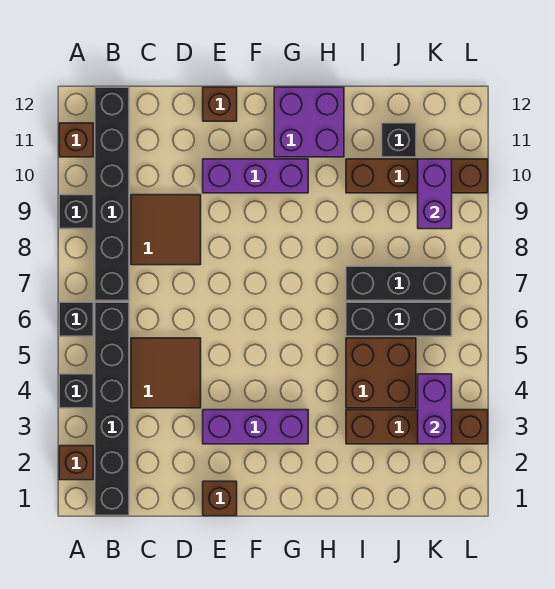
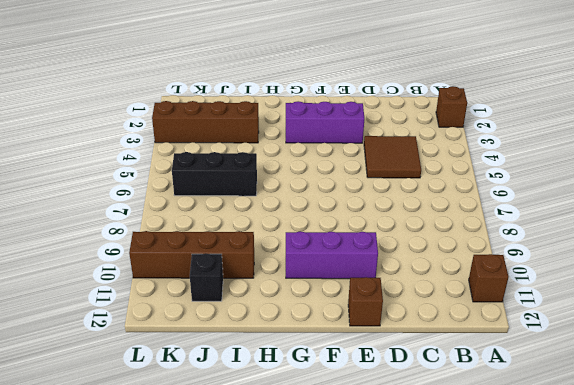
none -> black brick A4 level 1
none -> black brick A6 level 1
none -> black brick A9 level 1

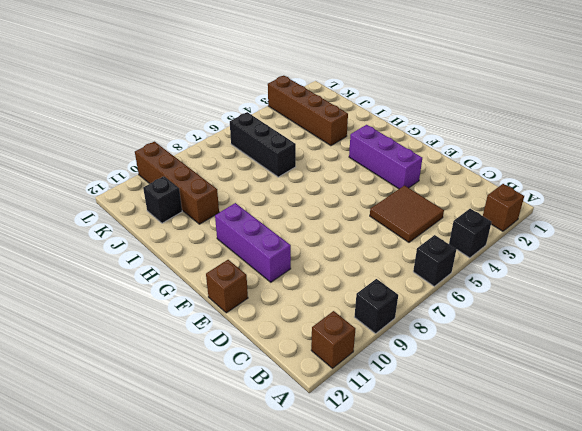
none -> black brick B1:B6 level 1
none -> black brick B7:B12 level 1
none -> brown tile C8:D9 level 1

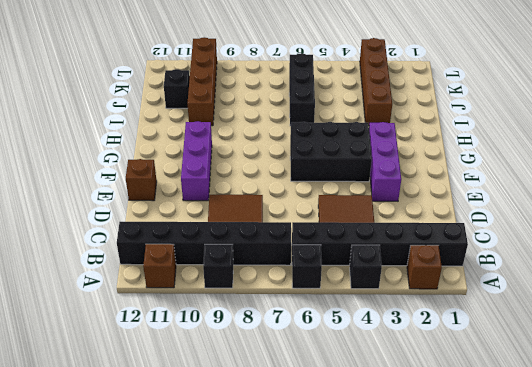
black brick F4:G6 level 1 -> none
none -> brown brick E1 level 1
none -> purple brick G11:H12 level 1
none -> brown brick I4:J5 level 1

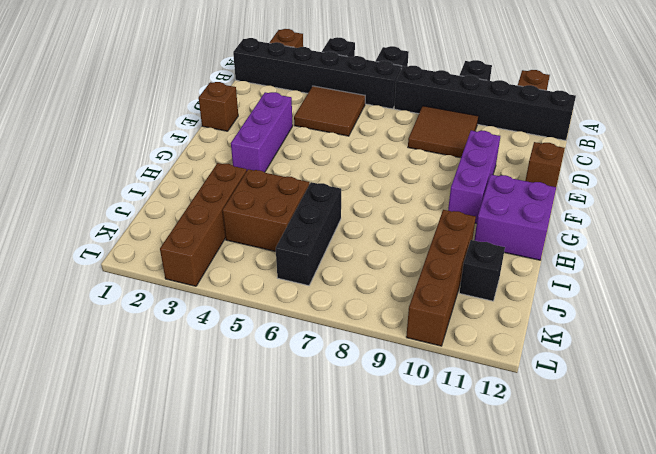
none -> black brick I7:K7 level 1
none -> purple brick K3:K4 level 2
none -> purple brick K9:K10 level 2

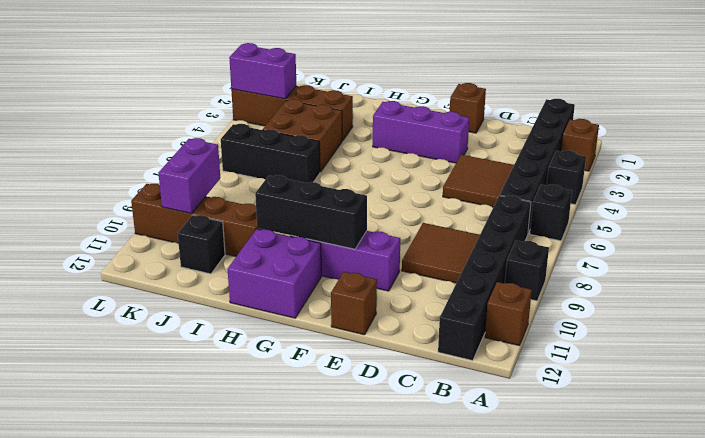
black brick F10:H10 level 2 -> black brick I7:K7 level 1
purple brick K3:L3 level 2 -> purple brick K3:K4 level 2

